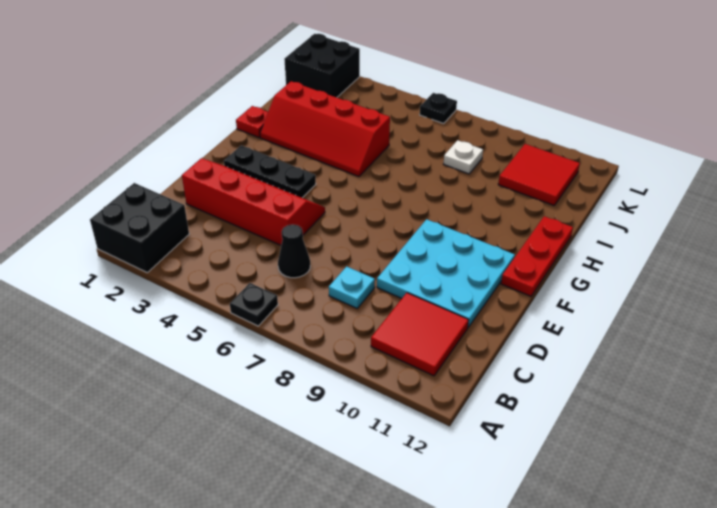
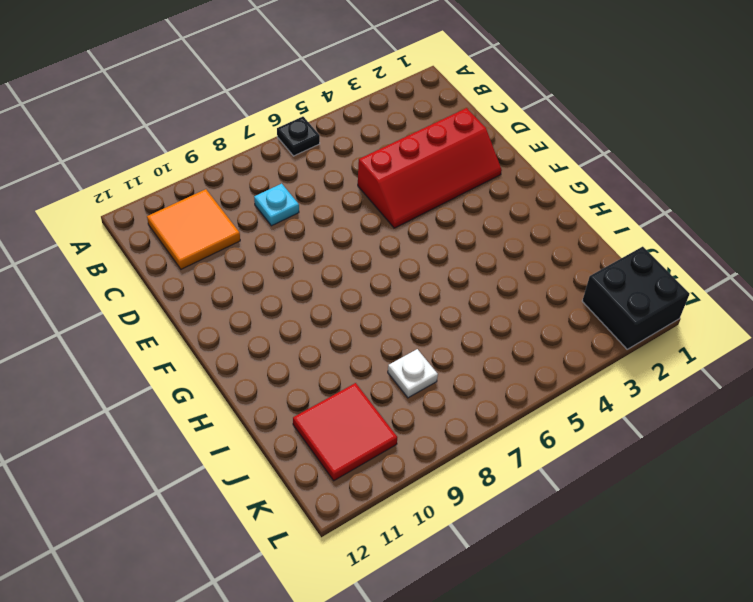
orange tile B10:C11 level 1 -> red tile B10:C11 level 1
none -> black brick A1:B2 level 1
none -> black cone C6 level 1
none -> cyan plate D9:F11 level 1

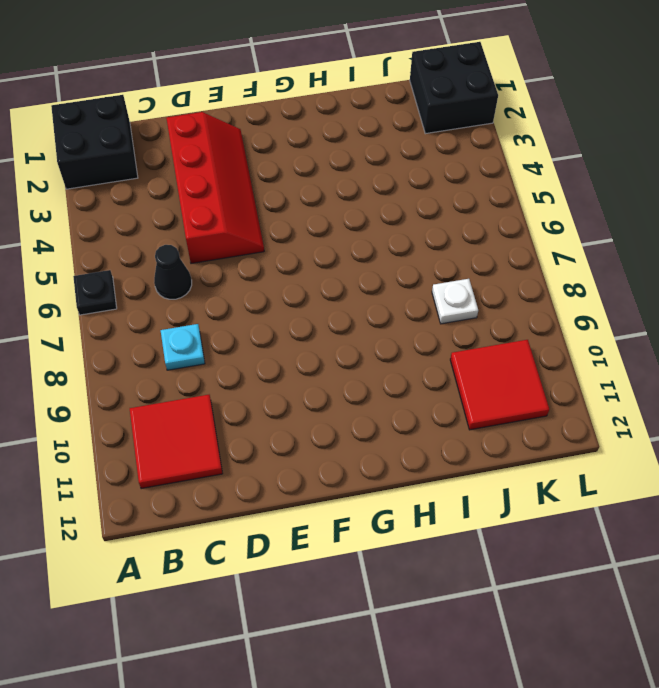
none -> cyan plate D9:F11 level 1
none -> black plate F2:F4 level 1
none -> red plate F12:H12 level 1

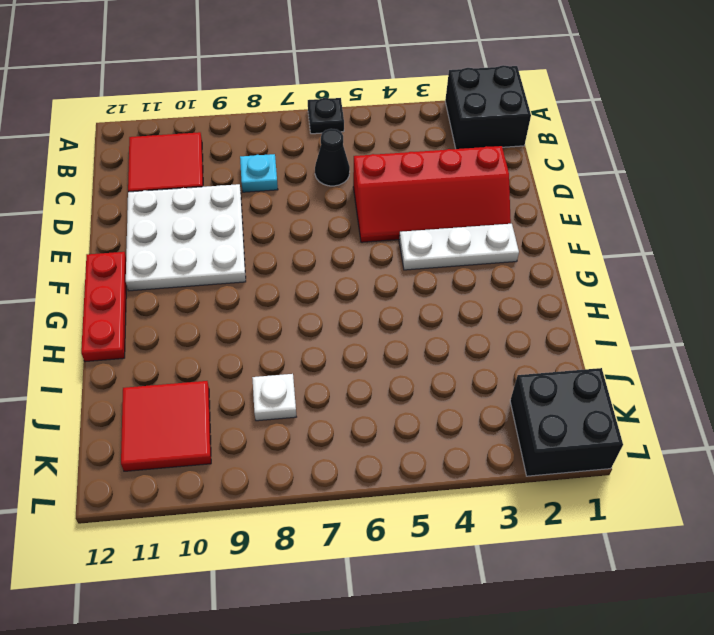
white plate D9:F11 level 1 -> cyan plate D9:F11 level 1
white plate F2:F4 level 1 -> black plate F2:F4 level 1
none -> red plate H1 level 1
none -> red slope H2:I5 level 1 top I
none -> black plate L6 level 1

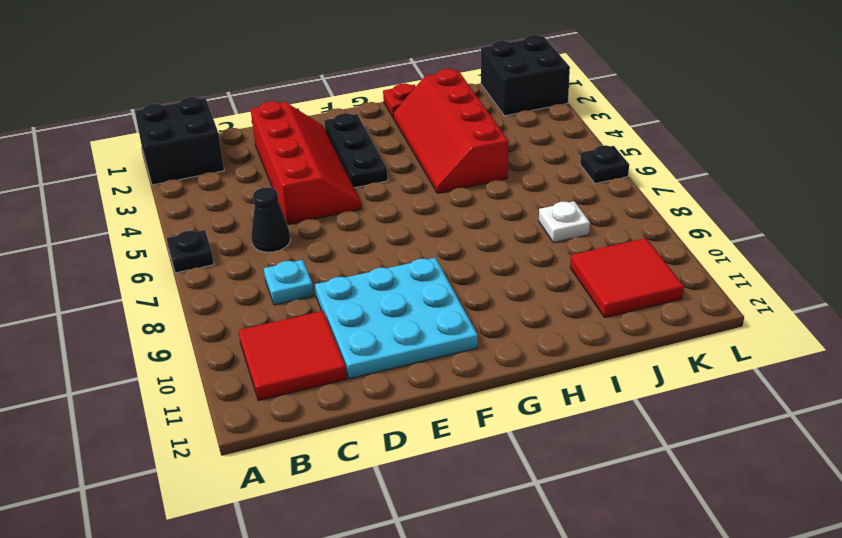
none -> red plate F12:H12 level 1

